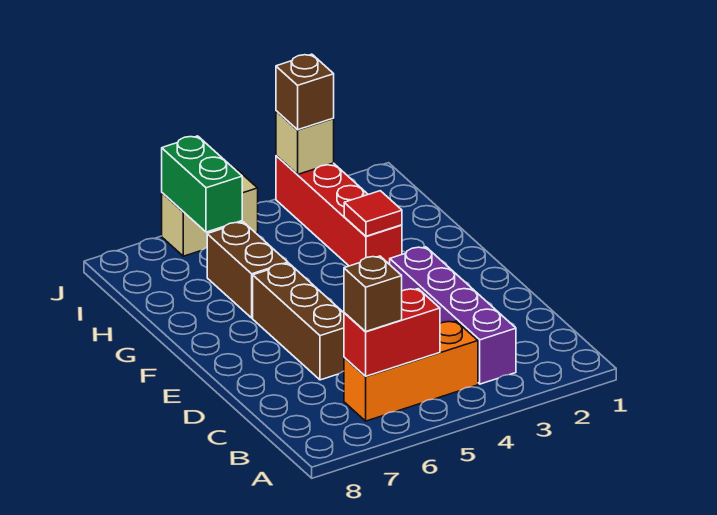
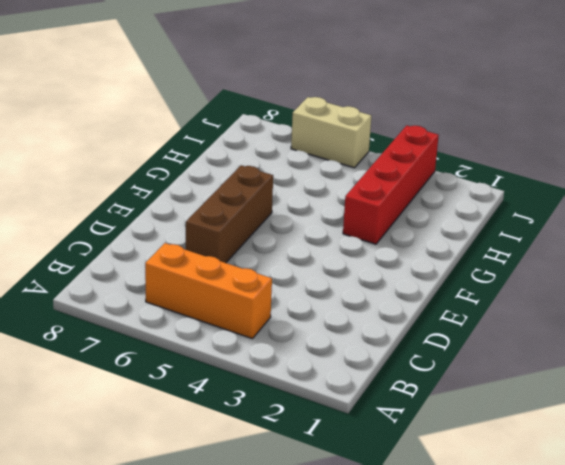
none -> purple brick B3:E3 level 1
none -> brown brick G6:H6 level 1
none -> red brick B5:B6 level 2

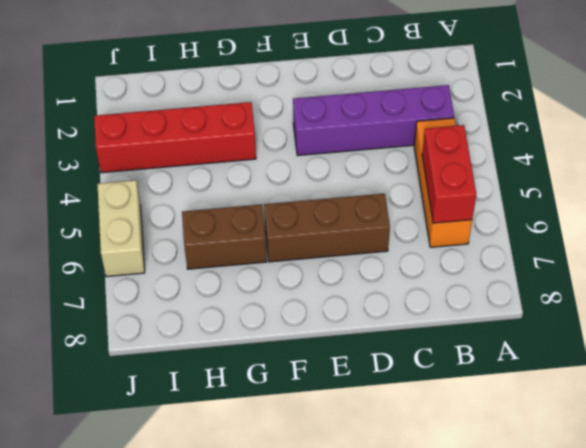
none -> red tile G3 level 2
none -> green brick I6:J6 level 2
none -> tan brick J3 level 2

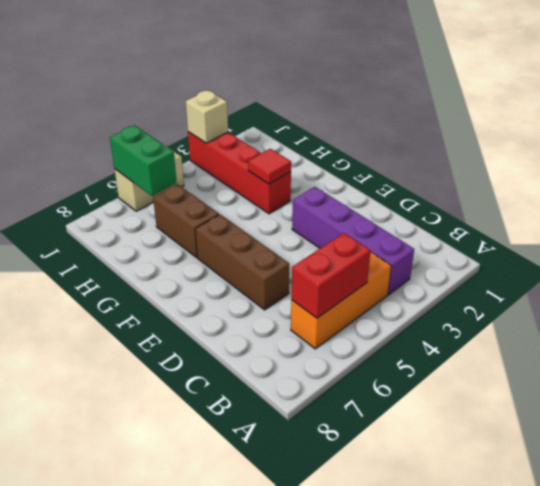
none -> brown brick B6 level 3
none -> brown brick J3 level 3

